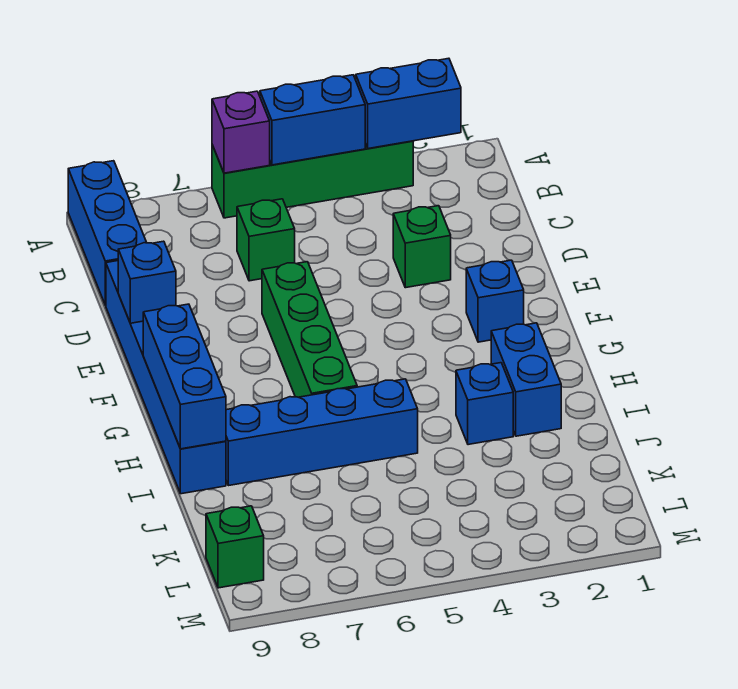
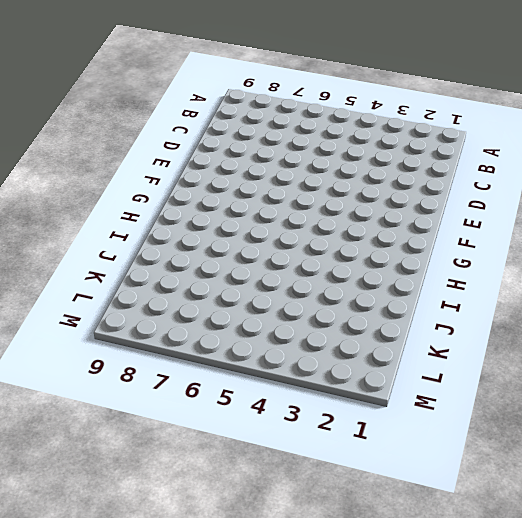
none -> green brick A3:A6 level 1
none -> blue brick A9:C9 level 1
none -> green brick C6 level 1

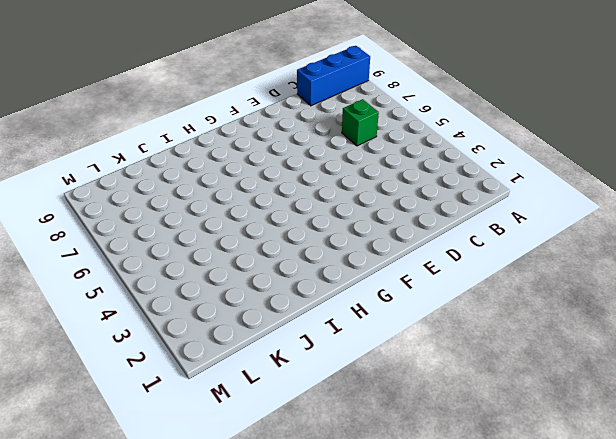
none -> green brick A3:A6 level 1
none -> green brick D3 level 1
none -> blue brick D9:I9 level 1

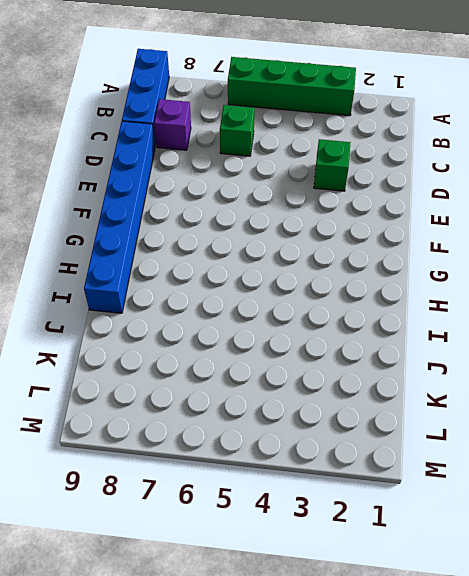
purple brick C8 level 1 -> purple brick A6 level 2
none -> green brick E6:H6 level 1
none -> blue brick F2 level 1
none -> blue brick H2:I2 level 1

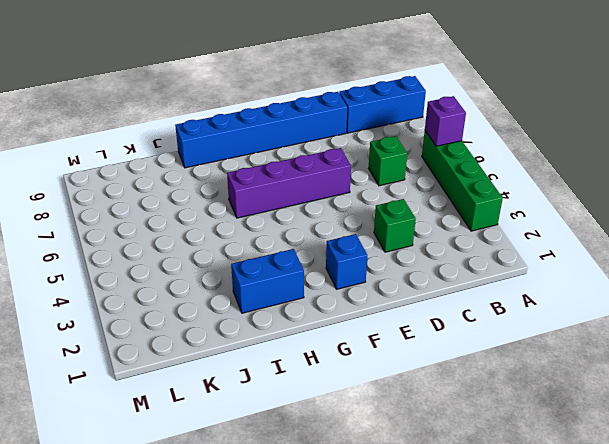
purple brick E6:H6 level 1 -> green brick E6:H6 level 1
none -> blue brick I3 level 1
none -> blue brick I5:I8 level 1
none -> green brick L9 level 1

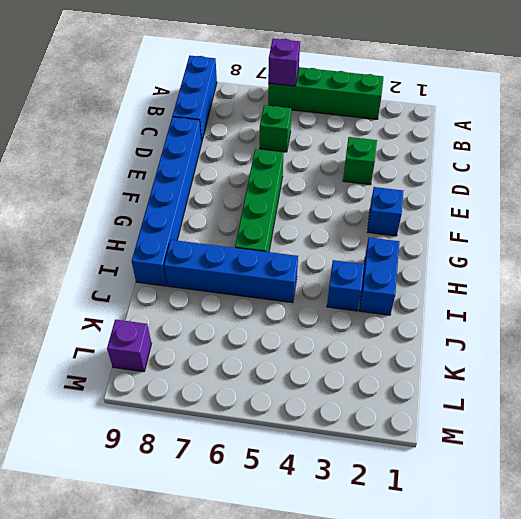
purple brick L9 level 1 -> green brick L9 level 1
none -> blue brick A2:A3 level 2
none -> blue brick A4:A5 level 2
none -> blue brick E9 level 2

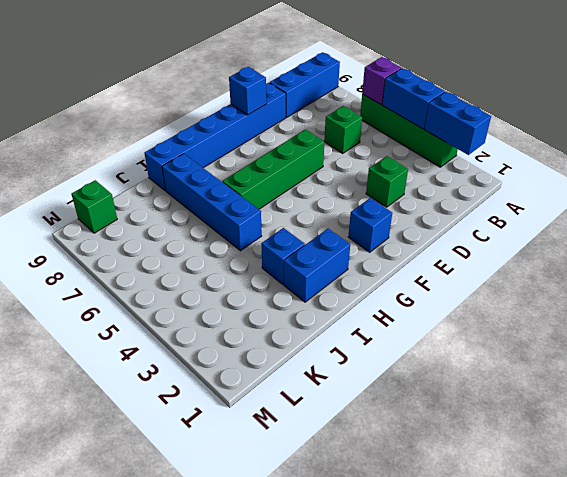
none -> blue brick G9:I9 level 2

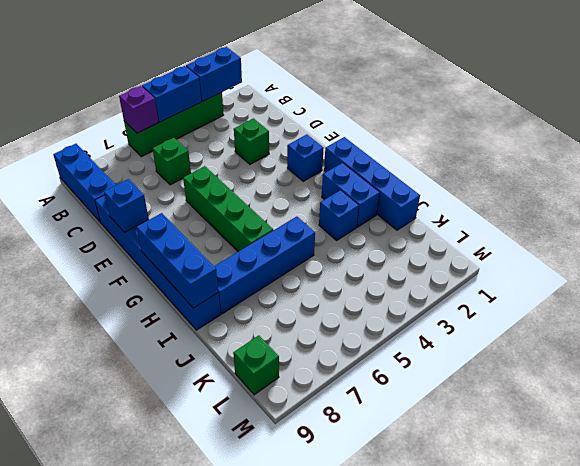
blue brick G1:J1 level 1 -> none

